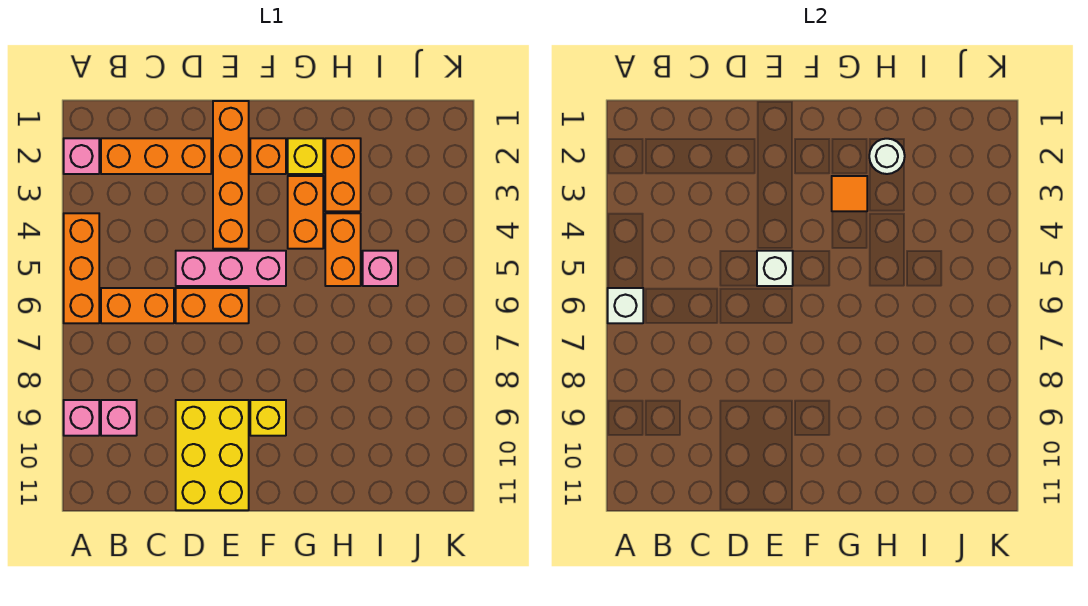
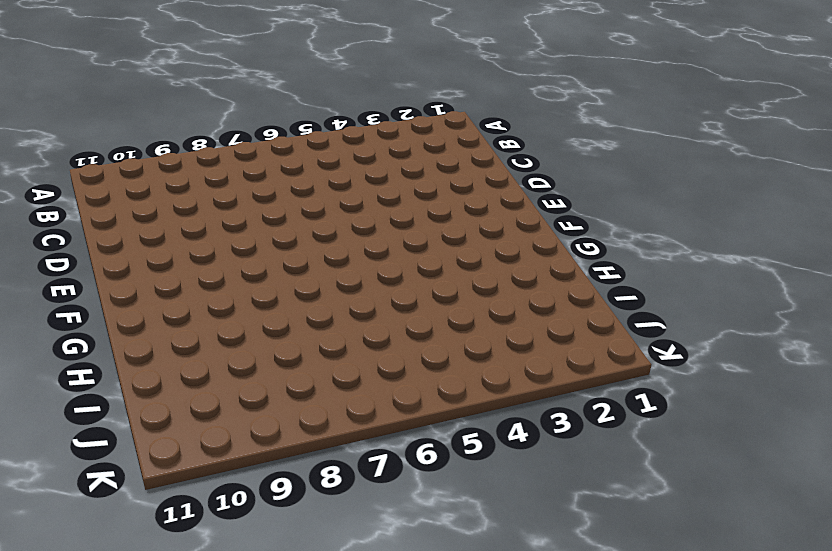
none -> pink brick A2 level 1
none -> orange brick A4:A6 level 1
none -> pink brick A9 level 1

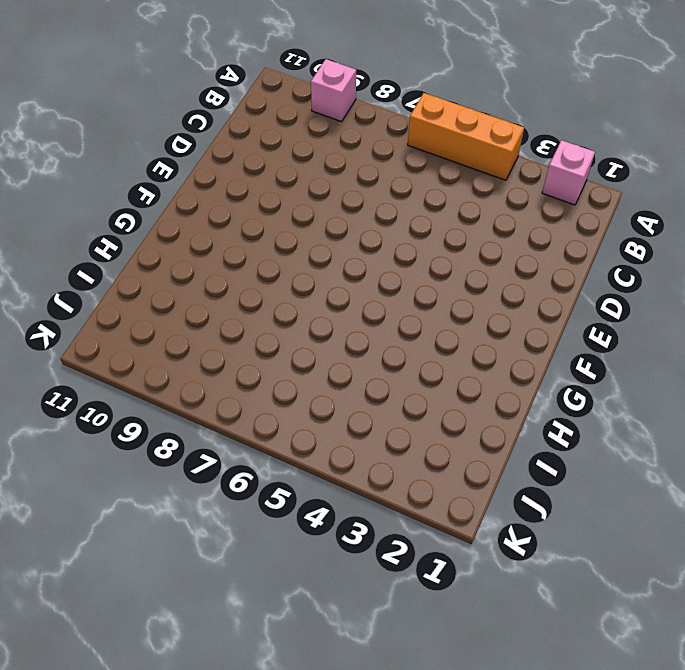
none -> orange brick B2:D2 level 1
none -> orange brick B6:C6 level 1
none -> pink brick B9 level 1

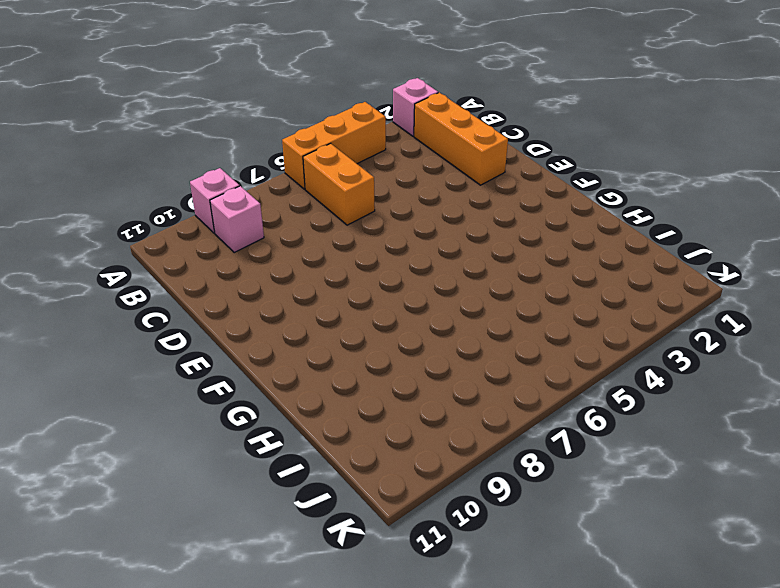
none -> pink brick D5:F5 level 1
none -> orange brick D6:E6 level 1
none -> yellow brick D9:E11 level 1

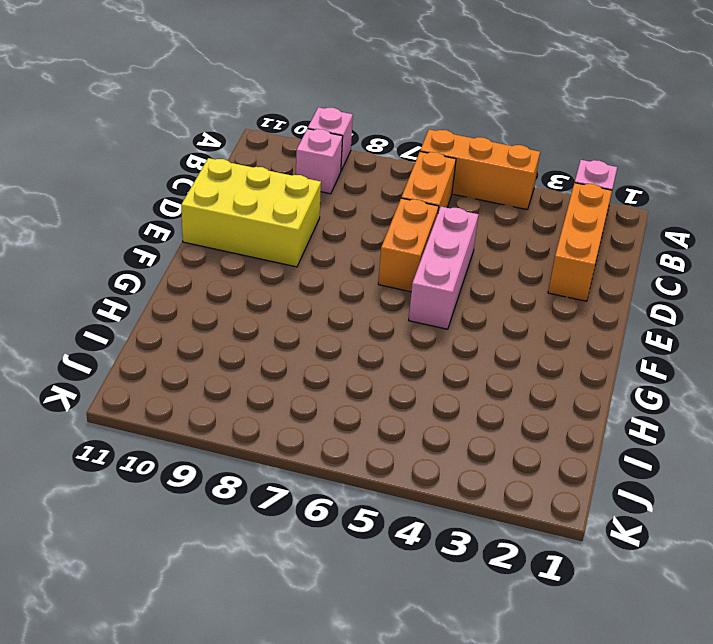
none -> orange brick E1:E4 level 1
none -> orange brick F2 level 1
none -> yellow brick F9 level 1

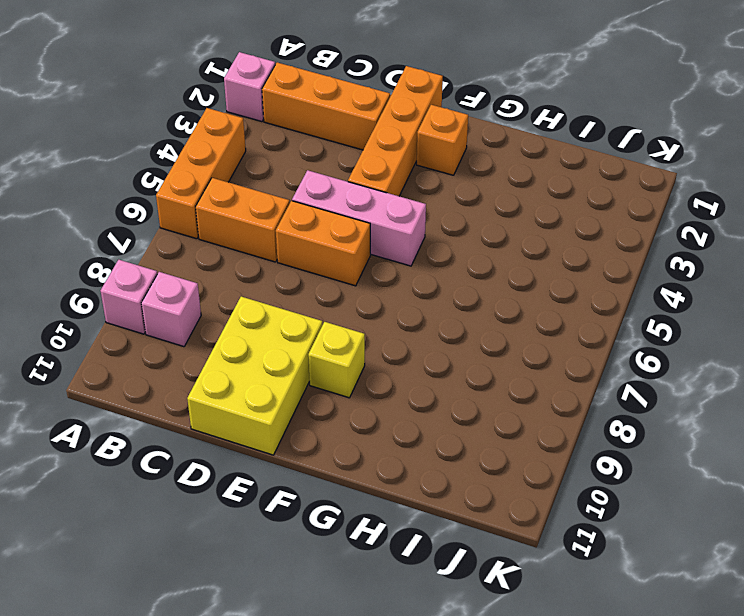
none -> yellow brick G2 level 1
none -> orange brick G3:G4 level 1
none -> orange brick H2:H3 level 1

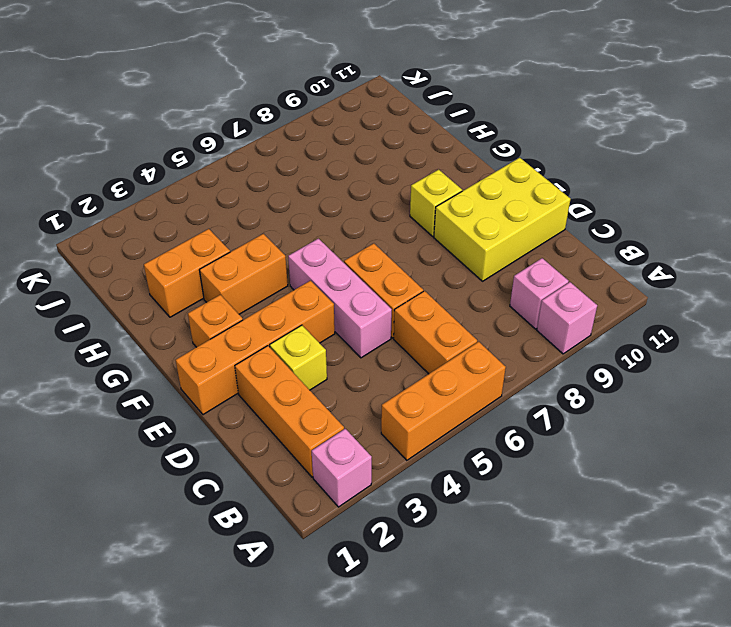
yellow brick D3 level 1 -> yellow brick G2 level 1
none -> orange brick H4:H5 level 1
none -> pink brick I5 level 1
none -> white brick A6 level 2

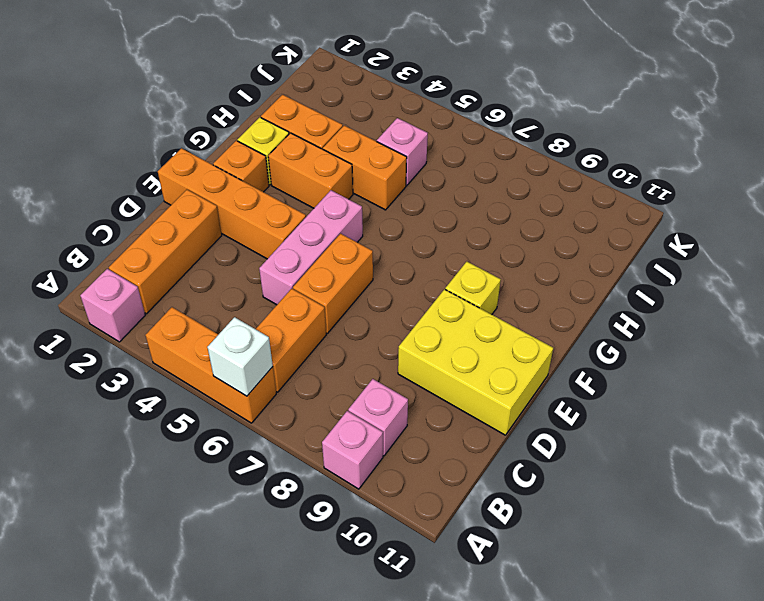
none -> white brick E5 level 2
none -> orange tile G3 level 2
none -> white round brick H2 level 2

